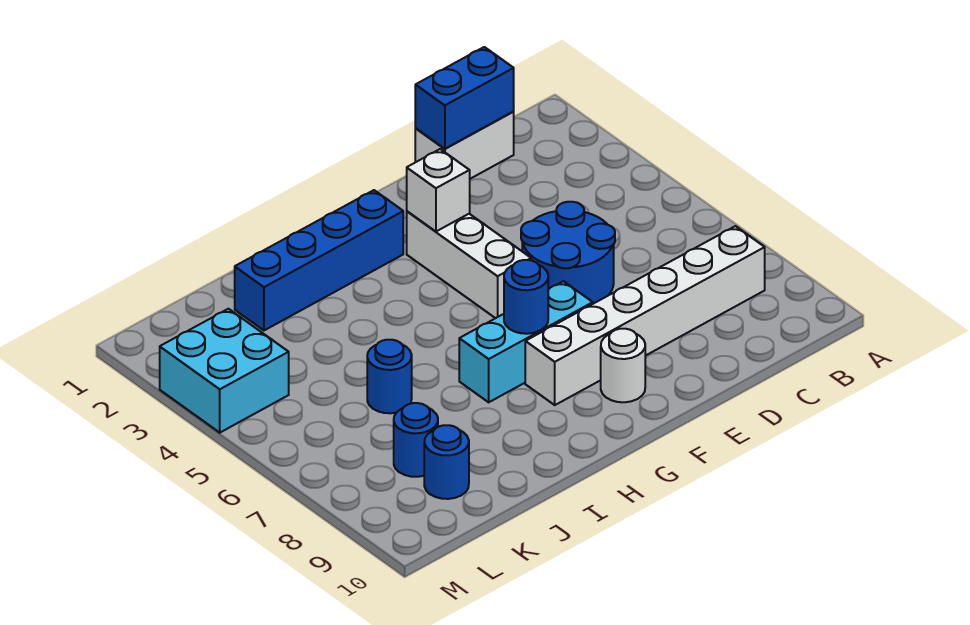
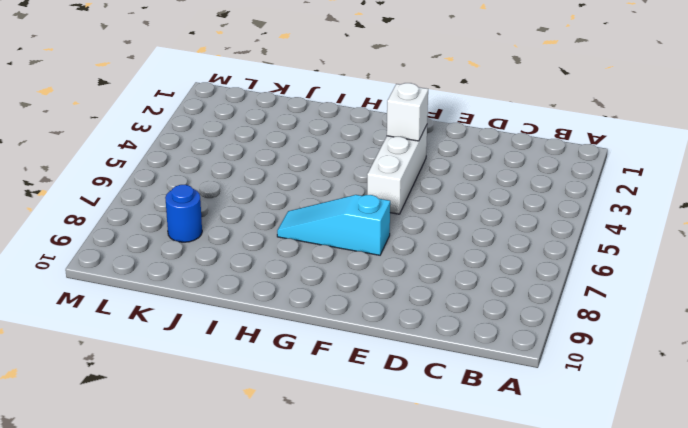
cyan slope F7:H7 level 1 top F -> cyan brick F7:H7 level 1
none -> white brick B8:G8 level 1
none -> white brick C1:D1 level 1
none -> blue round brick D5:E6 level 1

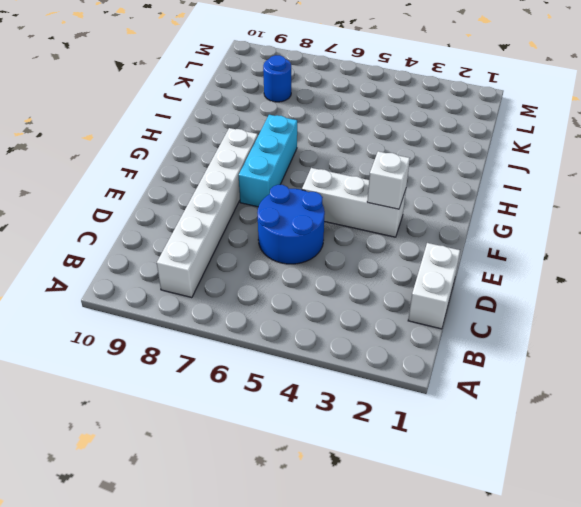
none -> white round brick F9 level 1
none -> blue brick G2:J2 level 1
none -> blue round brick J6 level 1

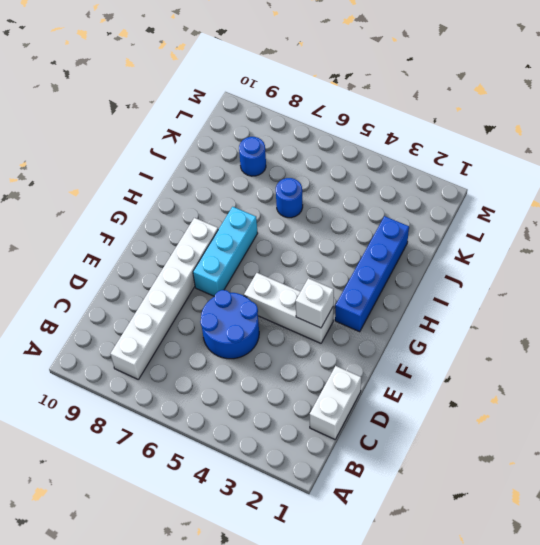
none -> white round brick F9 level 1
none -> blue round brick K9 level 1
none -> cyan brick L3:M4 level 1

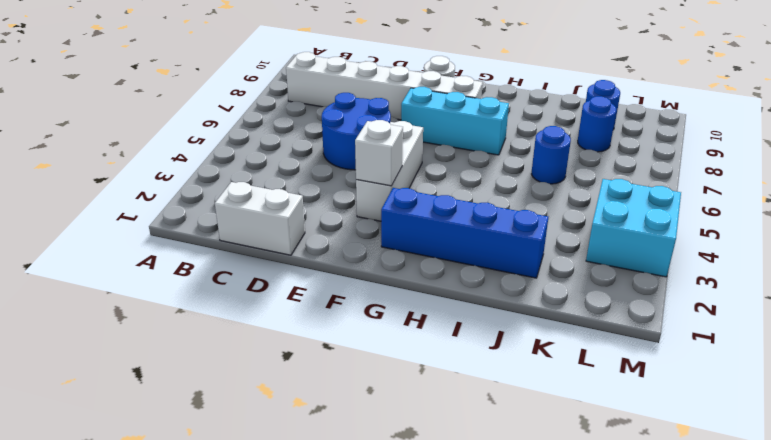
none -> blue brick C1:D1 level 2
none -> blue round brick G7 level 2

